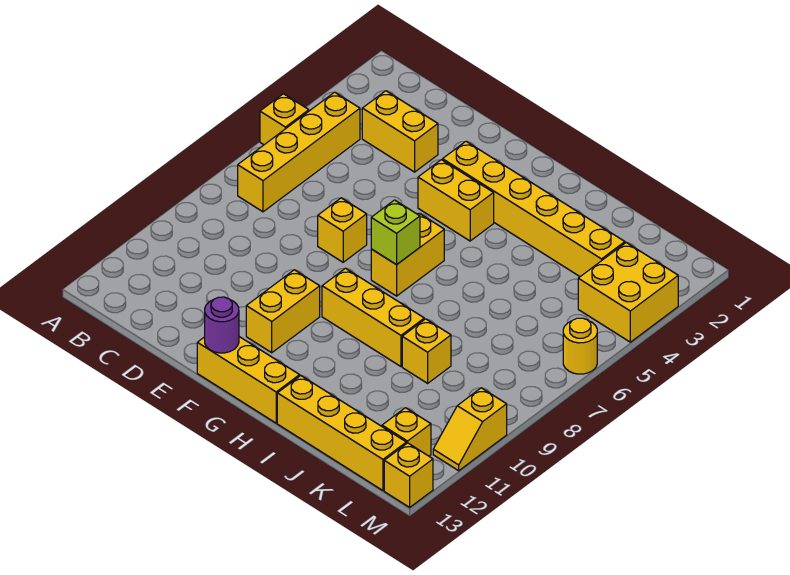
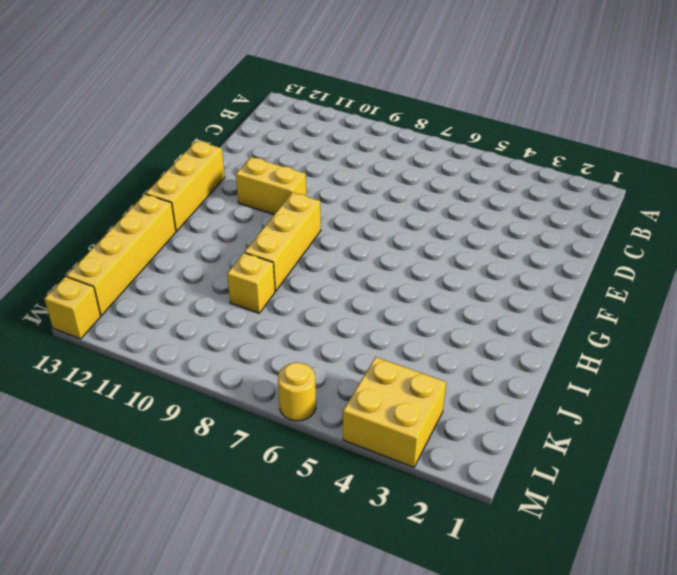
none -> yellow brick A5 level 1
none -> yellow brick B4:B7 level 1
none -> yellow brick C3:D3 level 1

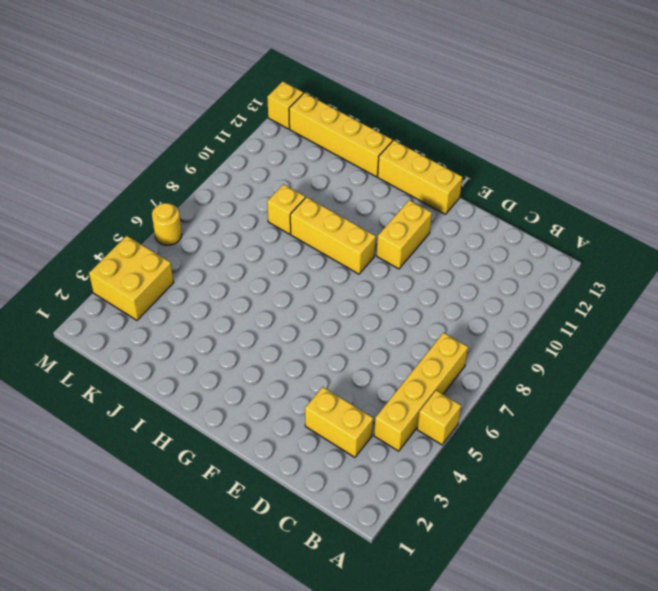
none -> yellow brick E7 level 1
none -> yellow brick F3:K3 level 1
none -> yellow brick F4:G4 level 1

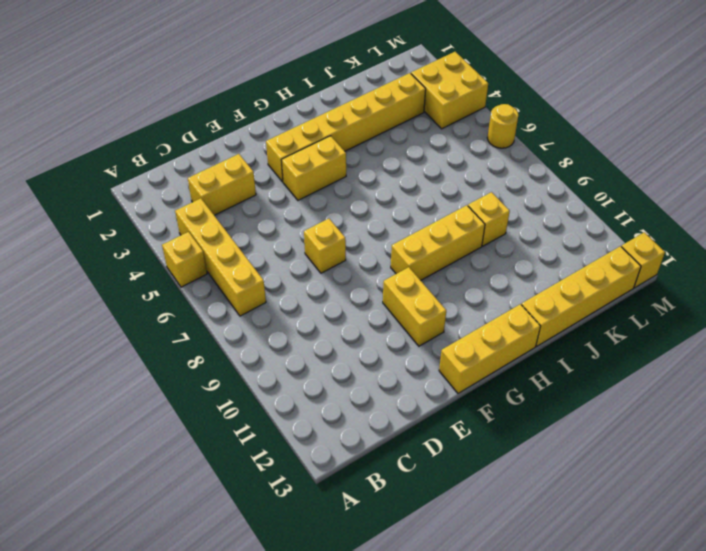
none -> yellow brick G6:G7 level 1
none -> yellow brick L12 level 1
none -> yellow slope M10:M11 level 1 top 10

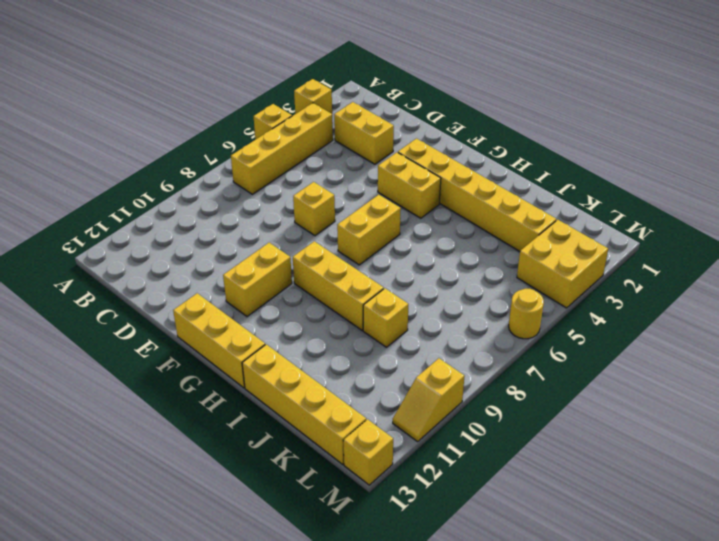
yellow brick A3 level 1 -> yellow brick L12 level 1
none -> purple round brick F13 level 2
none -> lime brick G7 level 2

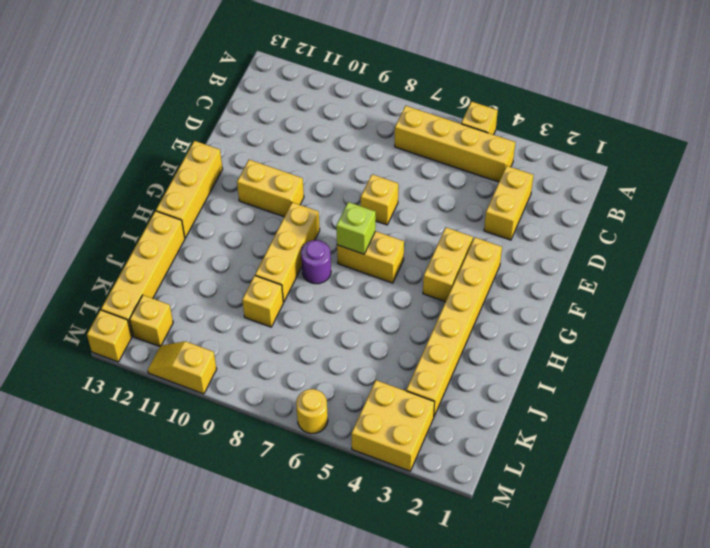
purple round brick H8 level 1 -> purple round brick F13 level 2

